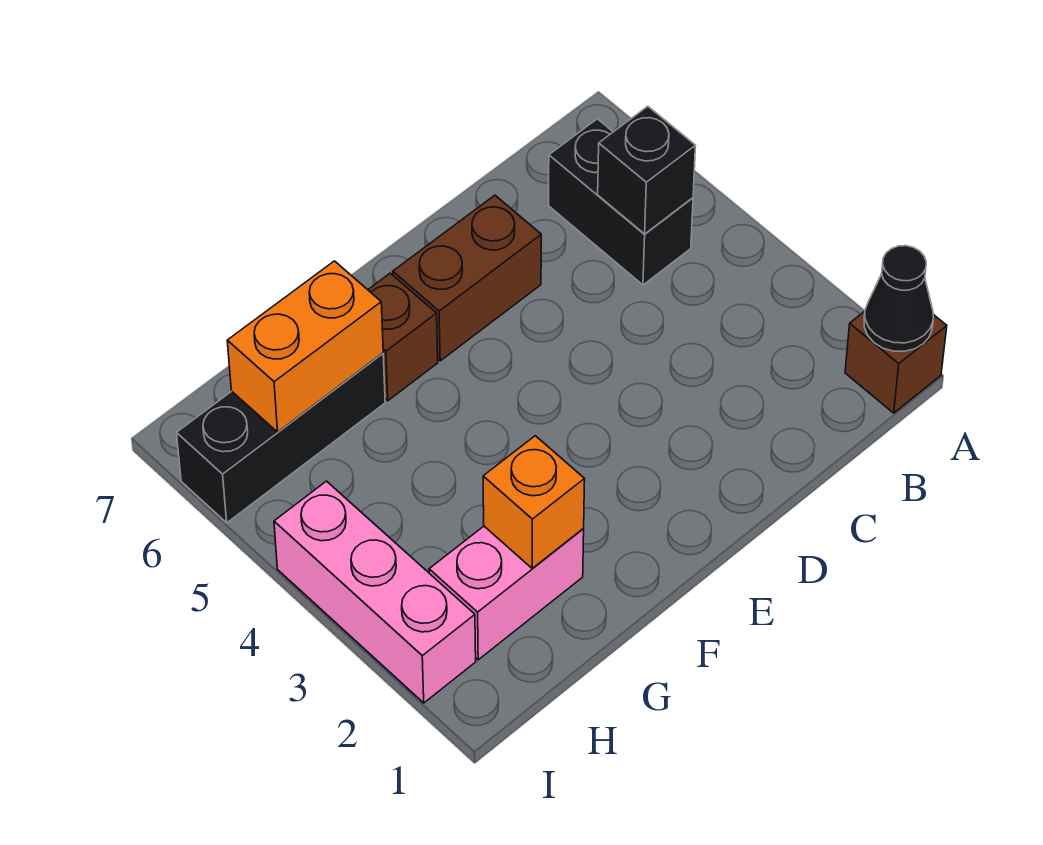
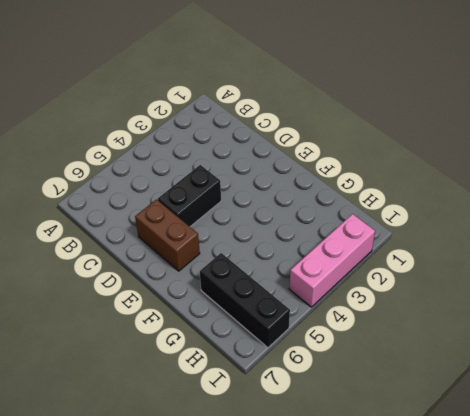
black brick D4:D5 level 1 -> black brick B5:B6 level 1
none -> brown brick A1 level 1
none -> brown brick F6 level 1

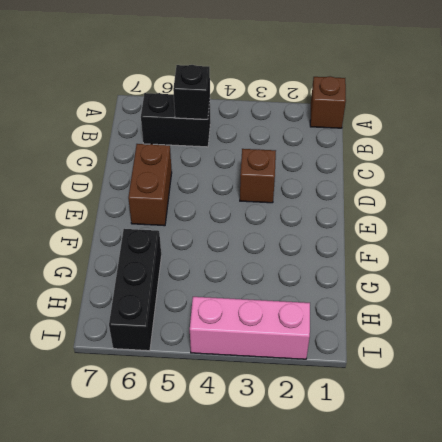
brown brick D3 level 1 -> brown brick F6 level 1
none -> pink brick G2:H2 level 1
none -> black cone A1 level 2

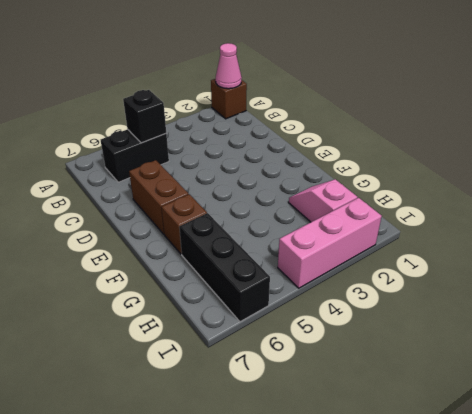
pink cone A1 level 2 -> black cone A1 level 2
pink slope G2:H2 level 1 top H -> pink brick G2:H2 level 1
none -> orange brick G2 level 2
none -> orange brick G6:H6 level 2

